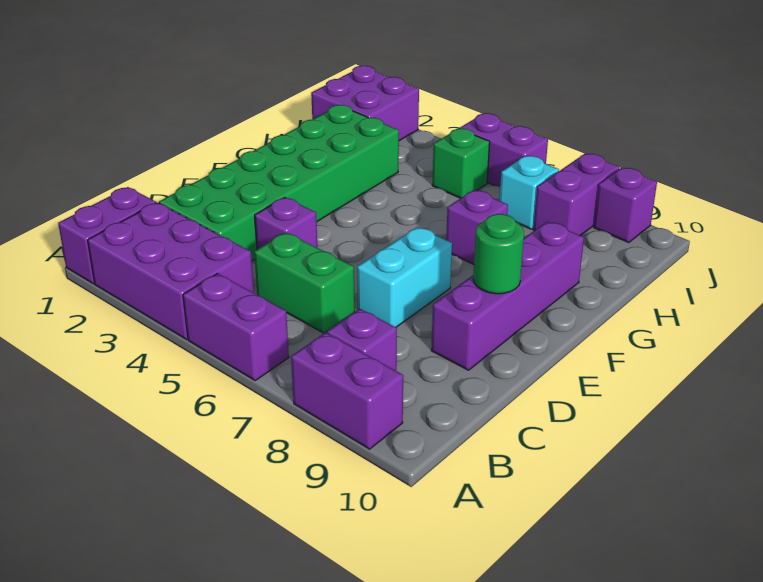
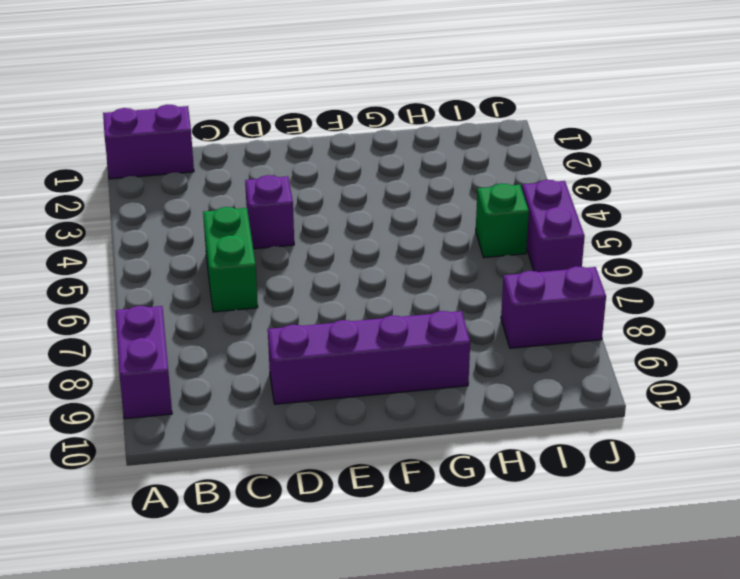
none -> purple brick A2:B4 level 1
none -> purple brick A5:A6 level 1
none -> purple brick B8 level 1

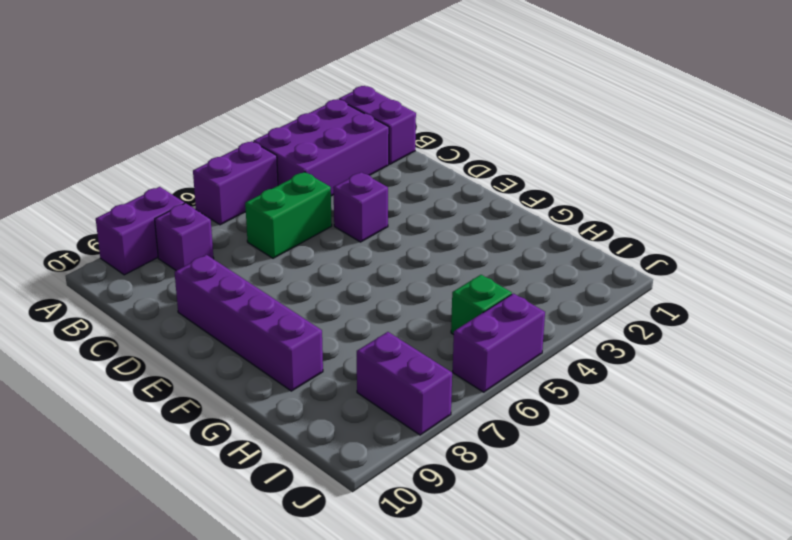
none -> green brick C2:H3 level 1
none -> cyan brick D7:E7 level 1
none -> purple brick G7 level 1

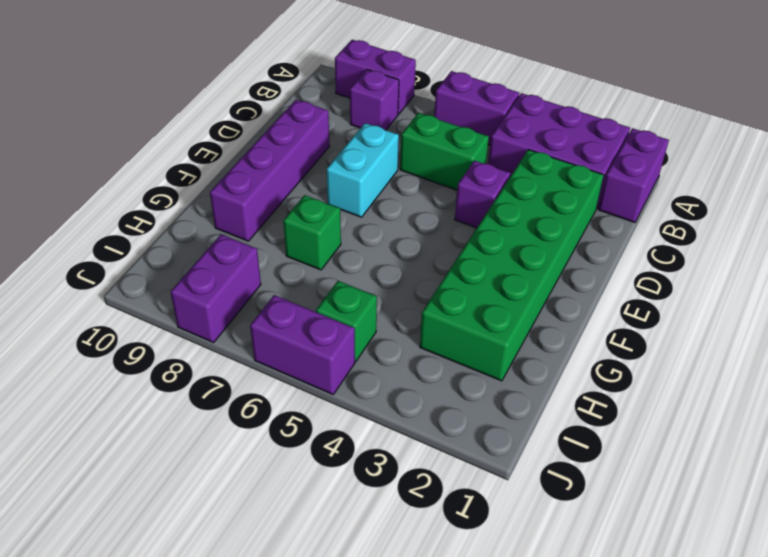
green brick G7 level 1 -> purple brick G7 level 1
none -> purple brick I1:J2 level 1
none -> cyan brick I7 level 1
none -> purple brick J9 level 1

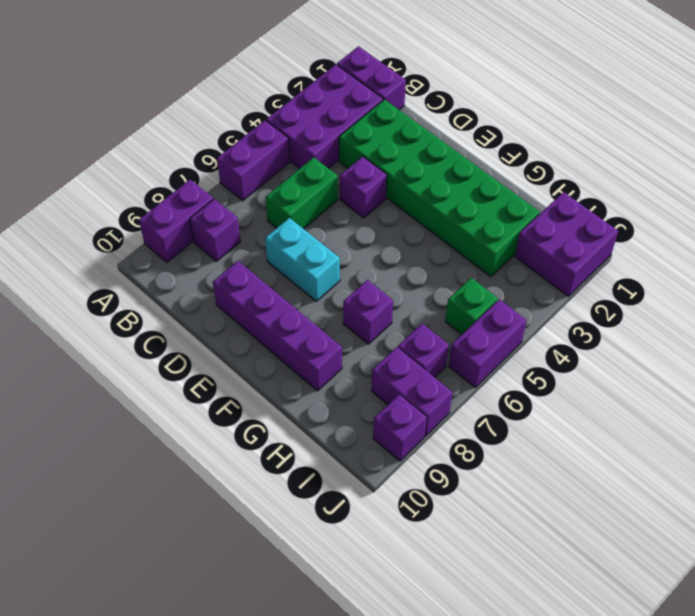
purple brick I7 level 1 -> cyan brick I7 level 1
none -> green round brick E9 level 2

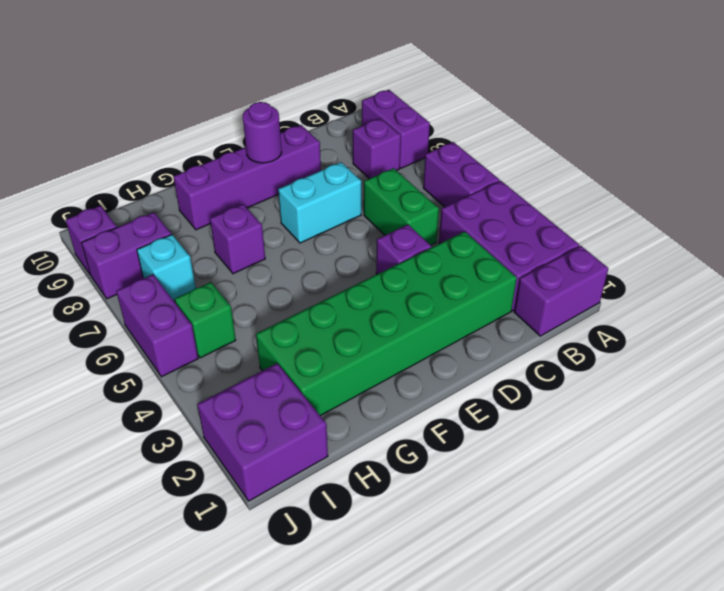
purple round brick E9 level 2 -> green round brick E9 level 2

